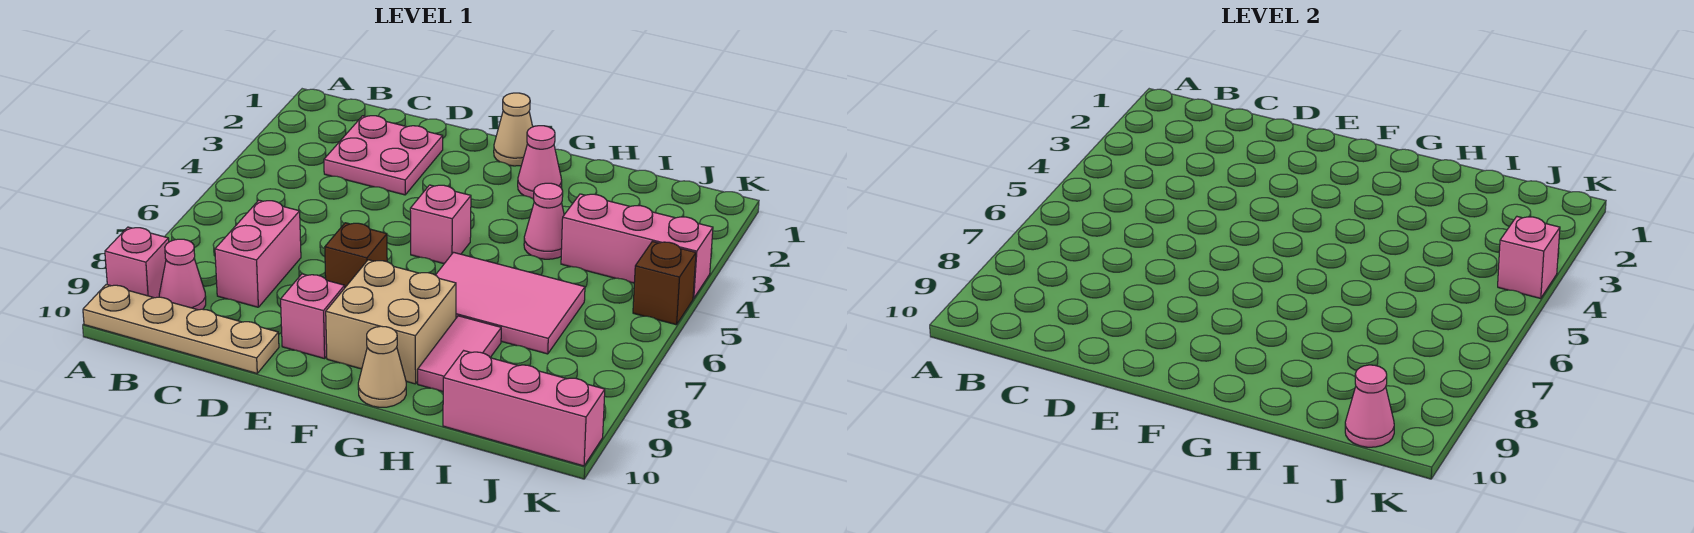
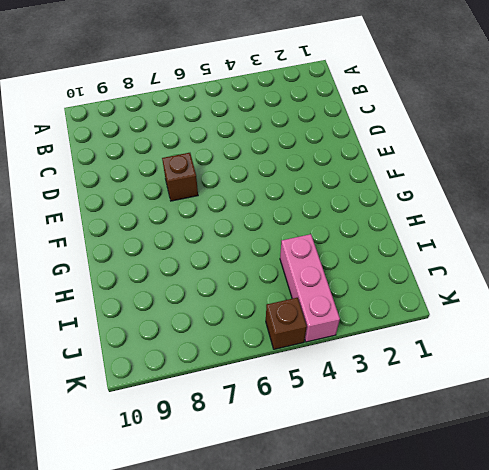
none -> pink brick A9 level 1
none -> tan plate A10:D10 level 1
none -> pink cone B9 level 1

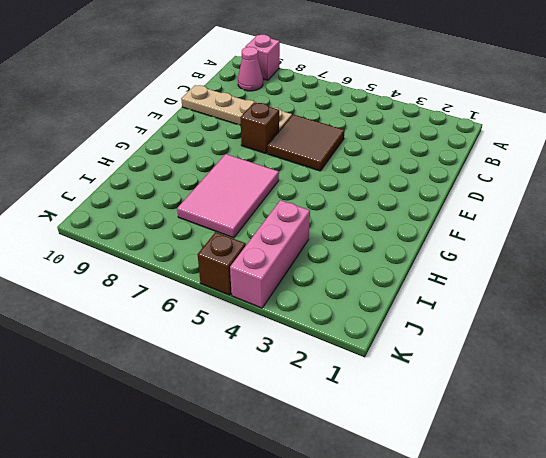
brown tile D5:E6 level 1 -> none
tan plate D7:D10 level 1 -> tan plate A10:D10 level 1
none -> pink plate C2:D3 level 1
none -> pink brick C7:C8 level 1
none -> pink brick E9 level 1

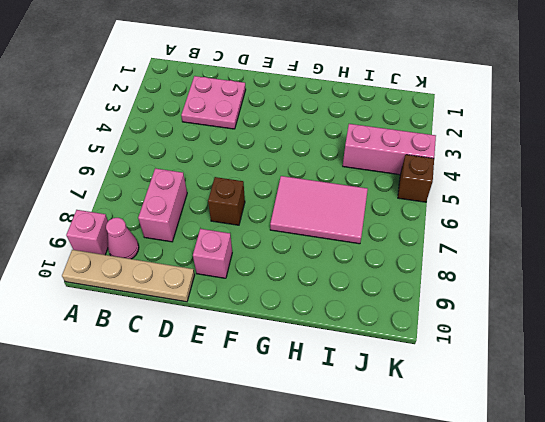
none -> tan cone F1 level 1
none -> pink brick F5 level 1
none -> tan brick F8:G9 level 1

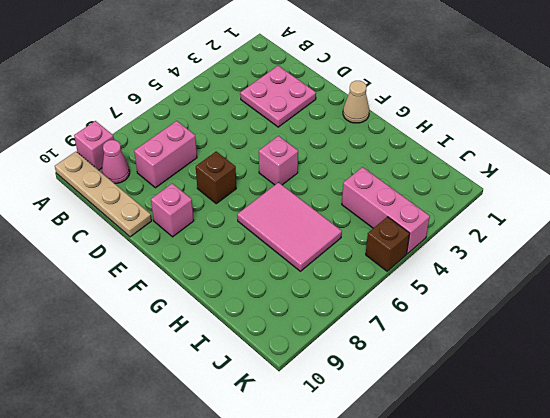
none -> tan brick F8:G9 level 1
none -> pink cone G2 level 1
none -> tan cone G10 level 1

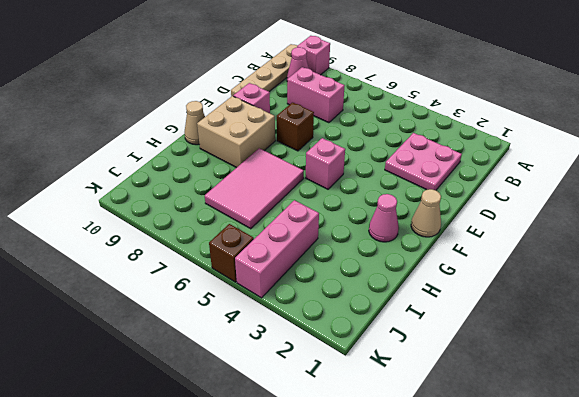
none -> pink cone H4 level 1
none -> pink tile H8:H9 level 1
none -> pink brick I10:K10 level 1

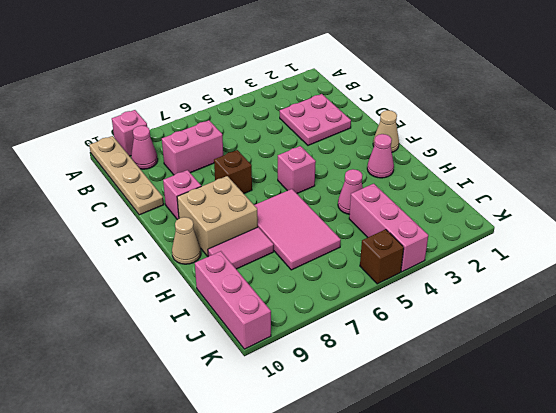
none -> pink cone J10 level 2
none -> pink brick K4 level 2

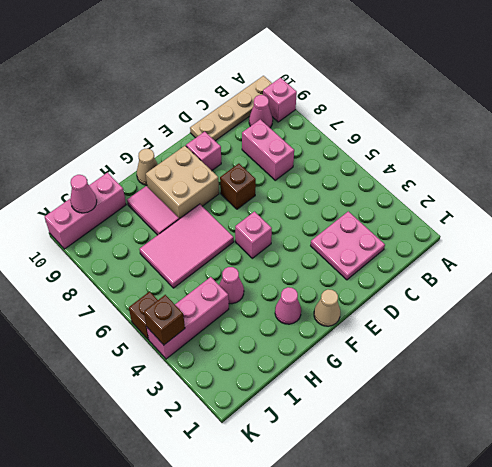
brown brick K4 level 2 -> pink brick K4 level 2

